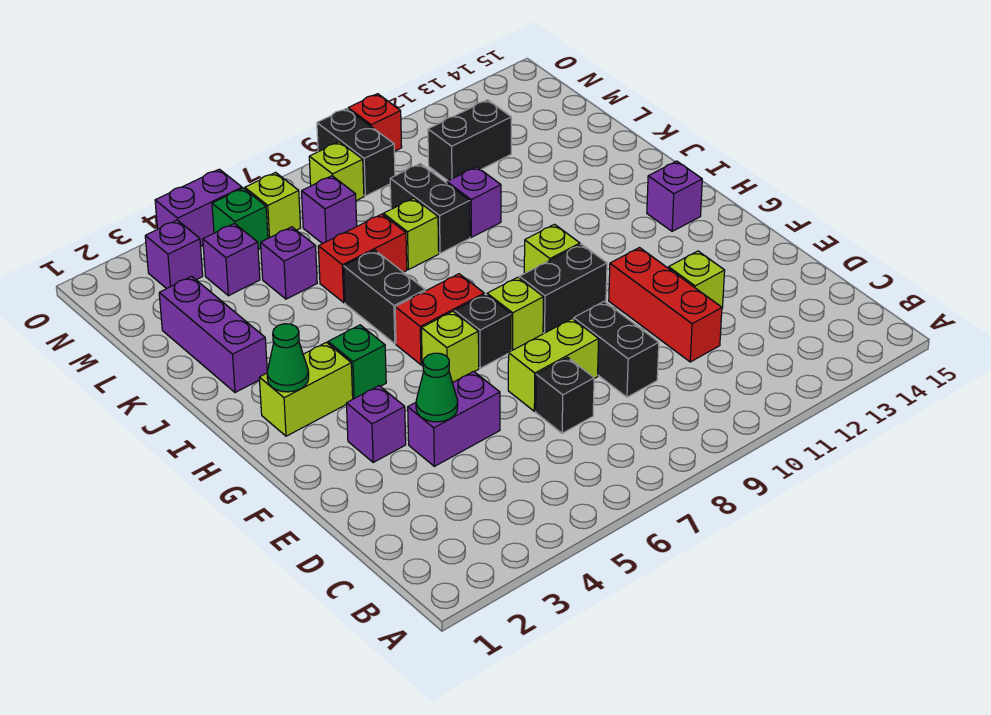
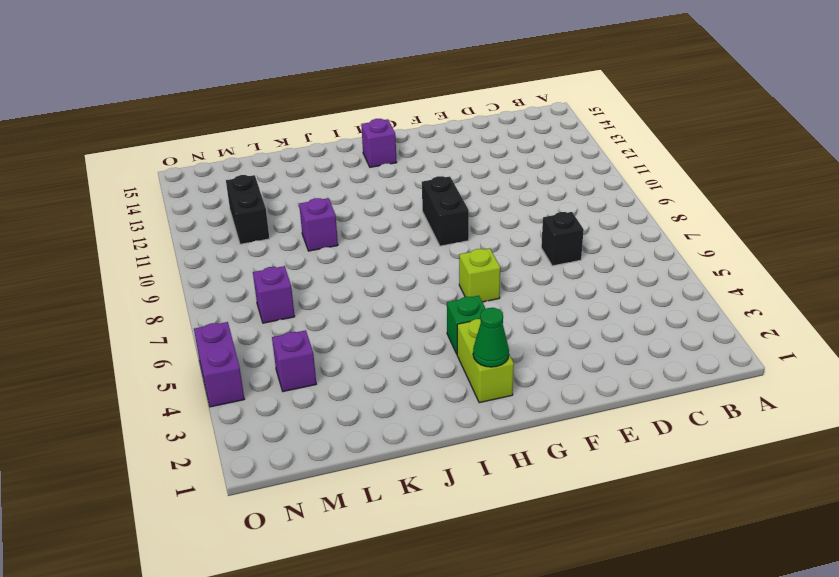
none -> black brick D9:E9 level 1
none -> red brick D11:F11 level 1
none -> purple brick E4:E5 level 1
none -> lime brick E7:E8 level 1

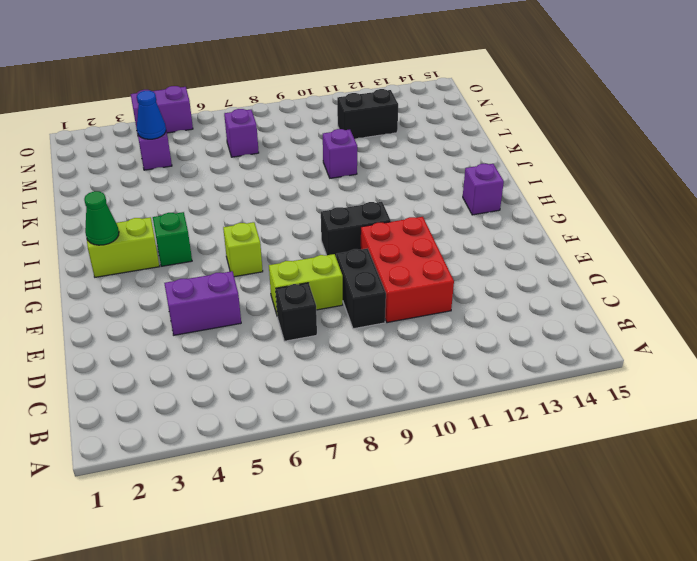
red brick D10:F11 level 1 -> red brick D11:F11 level 1
blue cone M4 level 2 -> none
none -> lime brick E12 level 1
none -> purple brick F3 level 1
none -> black brick G7 level 1
none -> lime brick G8 level 1

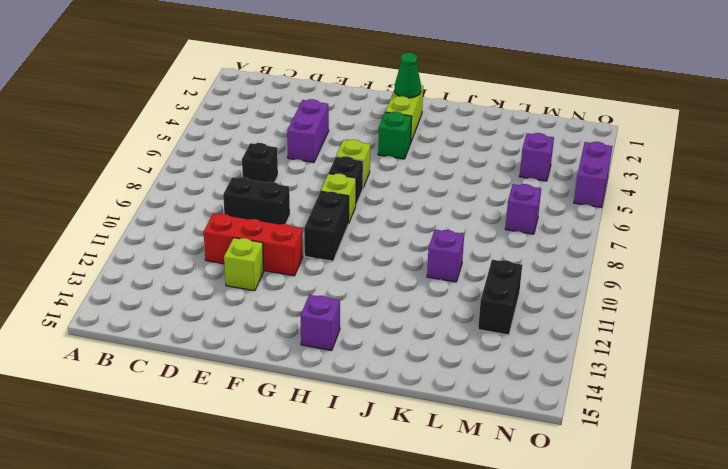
none -> lime brick E7:E8 level 1
none -> purple brick F3 level 1
none -> red brick H6:H7 level 1
none -> lime brick H10 level 1

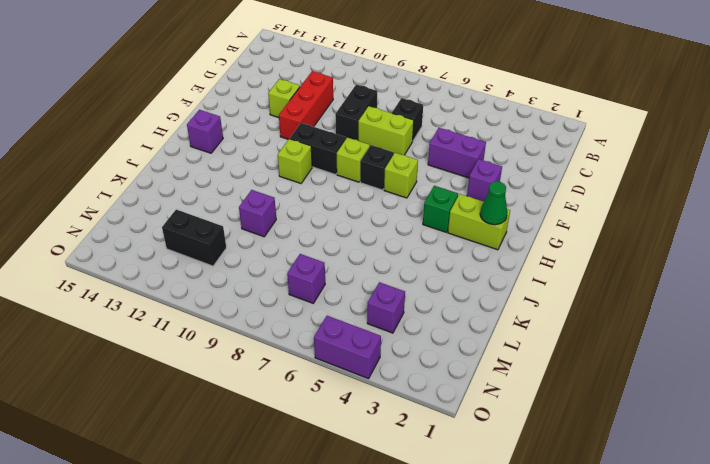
none -> red brick H6:H7 level 1
none -> black brick I6:J6 level 1
none -> purple brick J2:L2 level 1
none -> red brick K6:K7 level 1

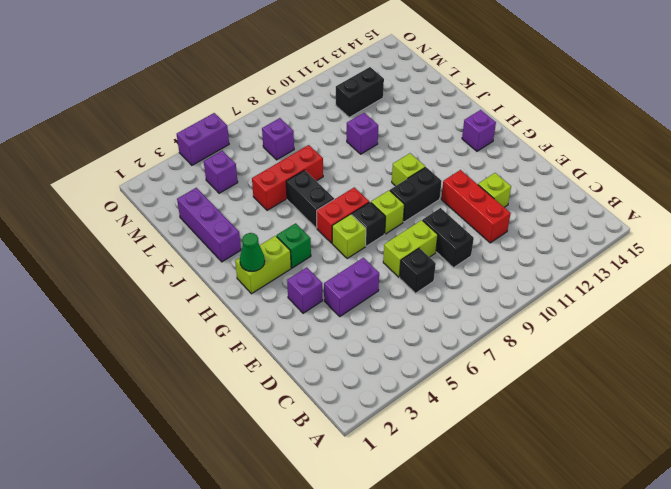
red brick K5:K7 level 1 -> red brick K6:K7 level 1
none -> lime brick K8 level 1
none -> black brick K9:L9 level 1
none -> purple brick L5 level 1
none -> purple brick N3 level 1

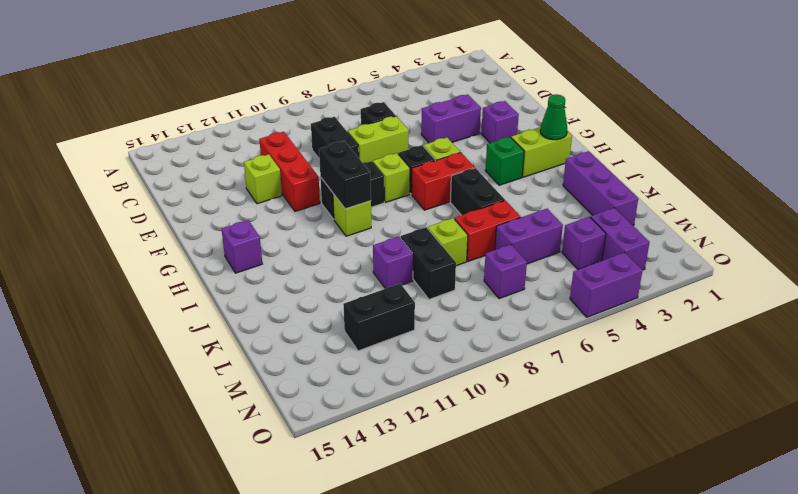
black brick G10:H10 level 2 -> black brick N9:O9 level 1
purple brick L5:L6 level 1 -> purple brick L5 level 1
purple brick M3:N3 level 1 -> purple brick N3 level 1
none -> green brick N5 level 1
none -> lime brick N6 level 1
none -> lime brick N8 level 1
none -> red brick O10 level 1

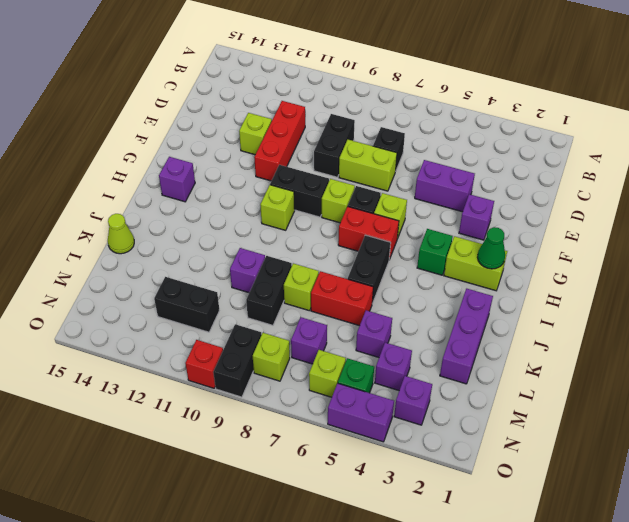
lime cone K15 level 1 -> none
none -> green cone E4 level 2

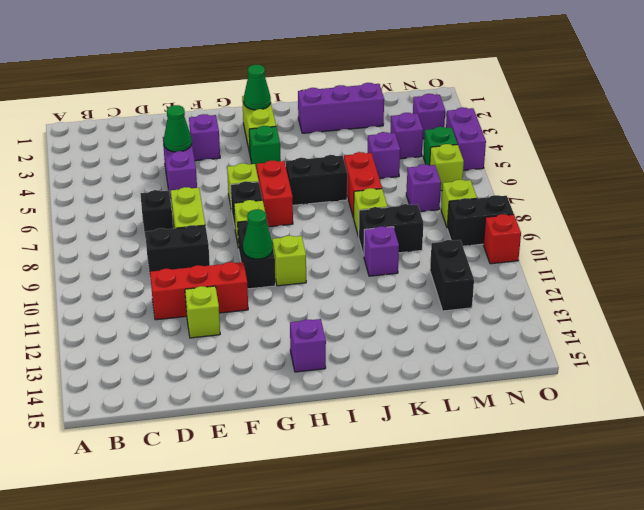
green cone G10 level 2 -> none

